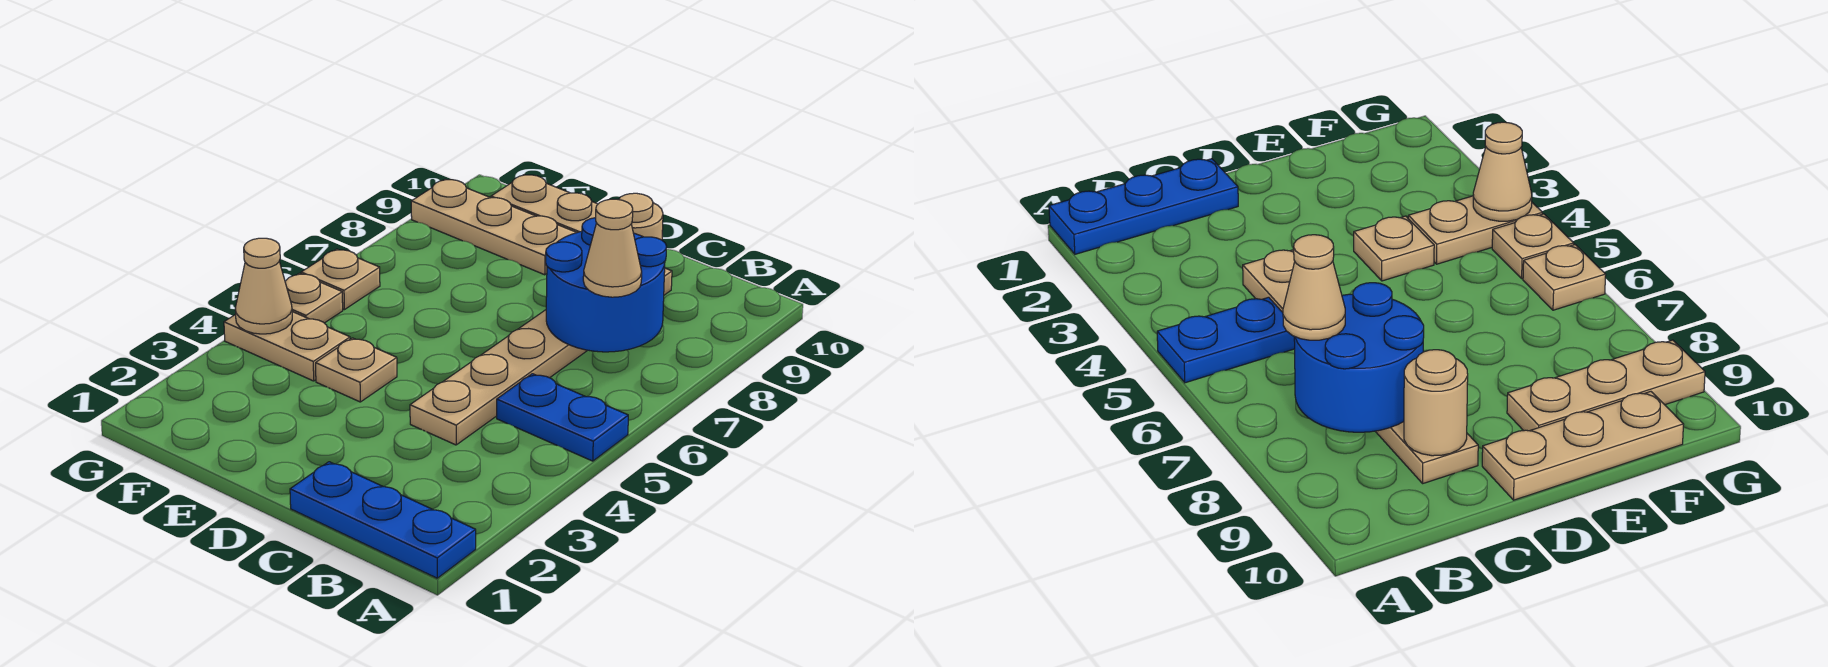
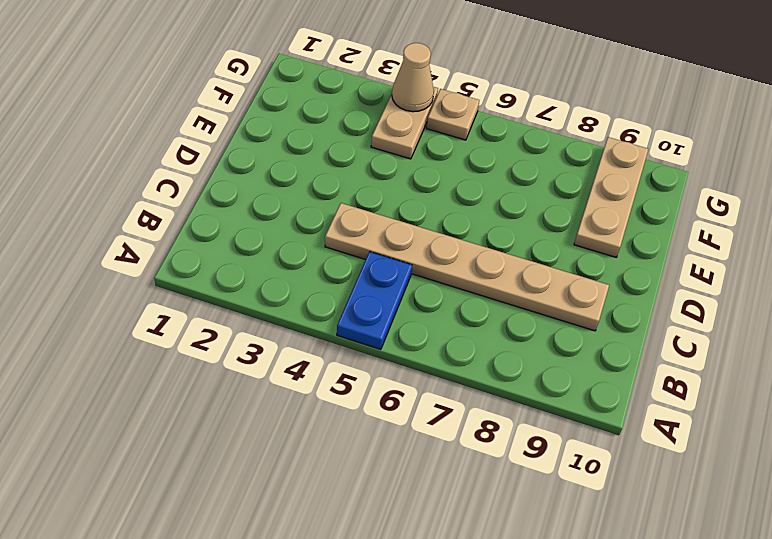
none -> blue plate A1:C1 level 1
none -> tan plate D10:F10 level 1
none -> tan plate E4 level 1

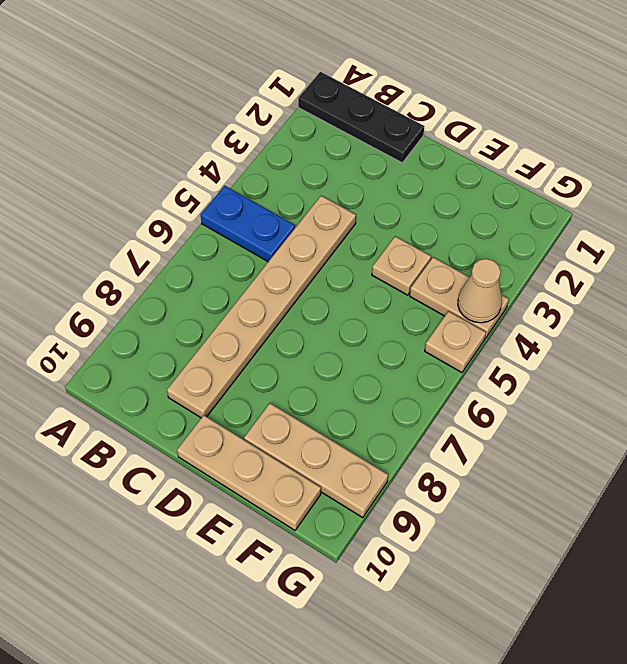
black plate A1:C1 level 1 -> blue plate A1:C1 level 1
none -> tan plate G6 level 1
none -> blue round brick B7:C8 level 2
none -> tan round brick C9 level 2

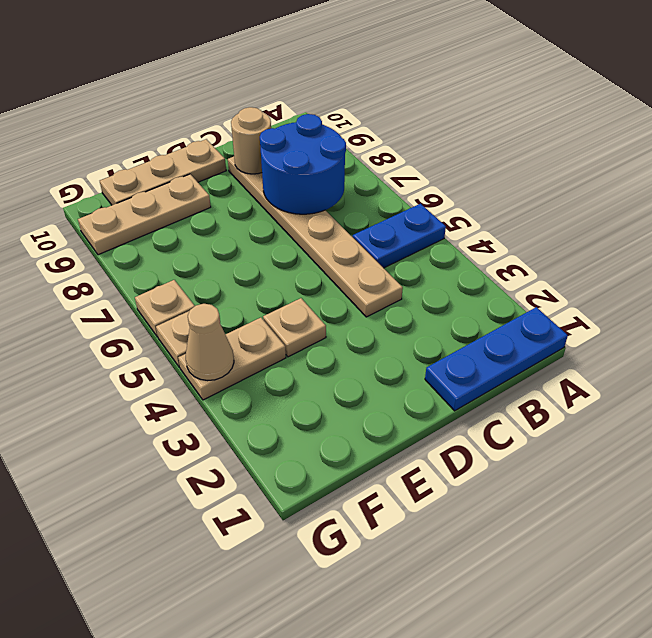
none -> tan cone B7 level 3

